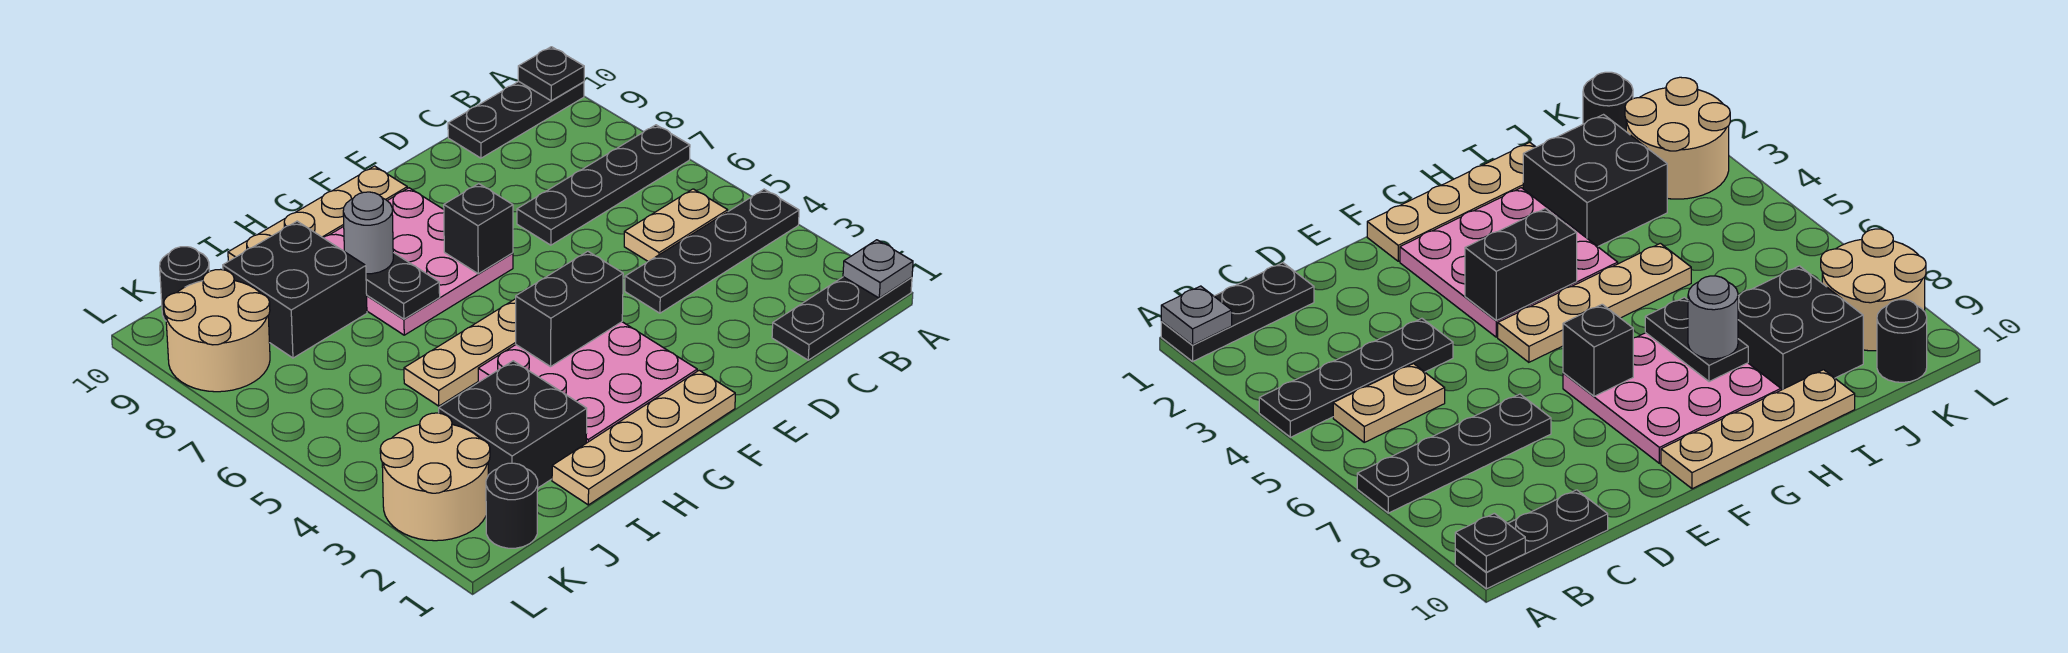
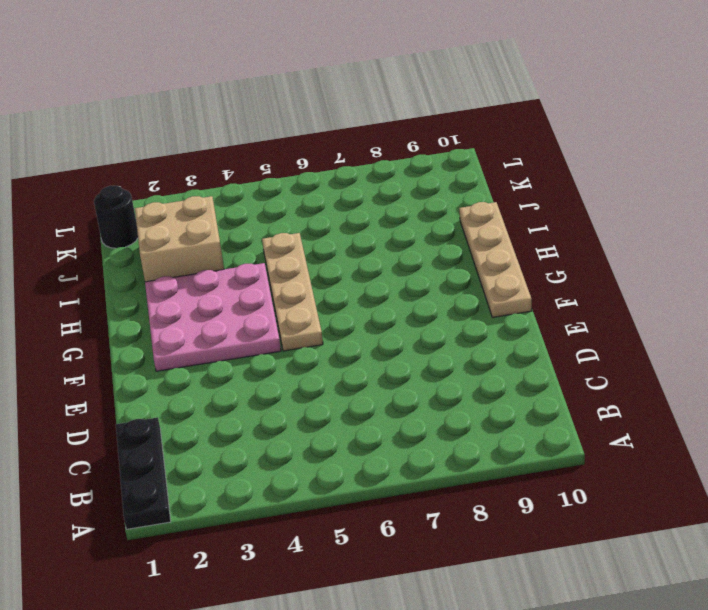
tan brick I2:J3 level 1 -> black brick I2:J3 level 1
none -> black plate A4:D4 level 1
none -> black plate A7:D7 level 1
none -> black plate A10:C10 level 1

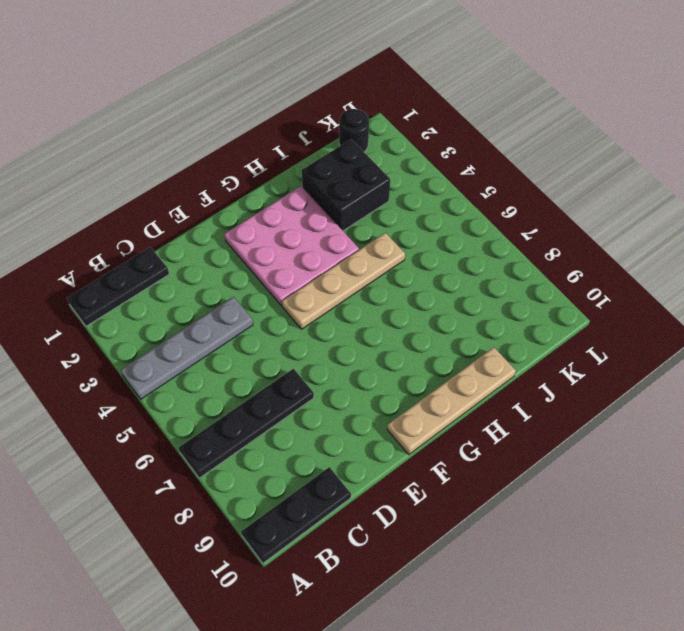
grey plate A4:D4 level 1 -> black plate A4:D4 level 1
none -> tan plate B5:C5 level 1
none -> tan plate F1:I1 level 1
none -> pink plate F7:H9 level 1

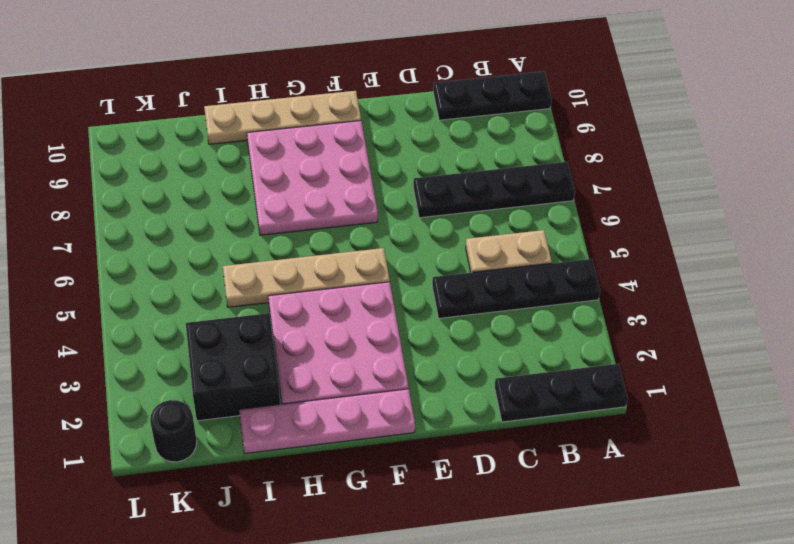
pink plate F1:I1 level 1 -> tan plate F1:I1 level 1
none -> black brick I8:J9 level 1
none -> tan round brick K2:L3 level 1
none -> tan round brick K8:L9 level 1

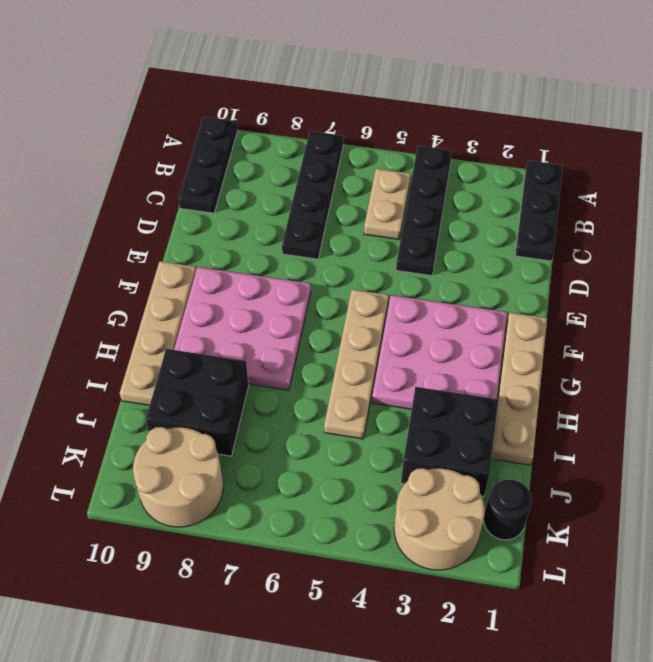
none -> black round brick K10 level 1
none -> grey plate A1 level 2
none -> black plate A10 level 2

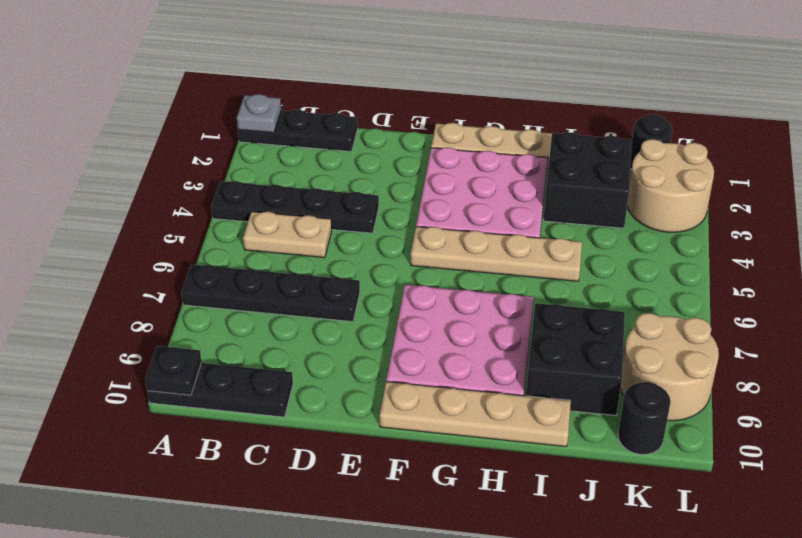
none -> black brick F4:G4 level 2
none -> black brick F7 level 2
none -> black plate H7:H8 level 2

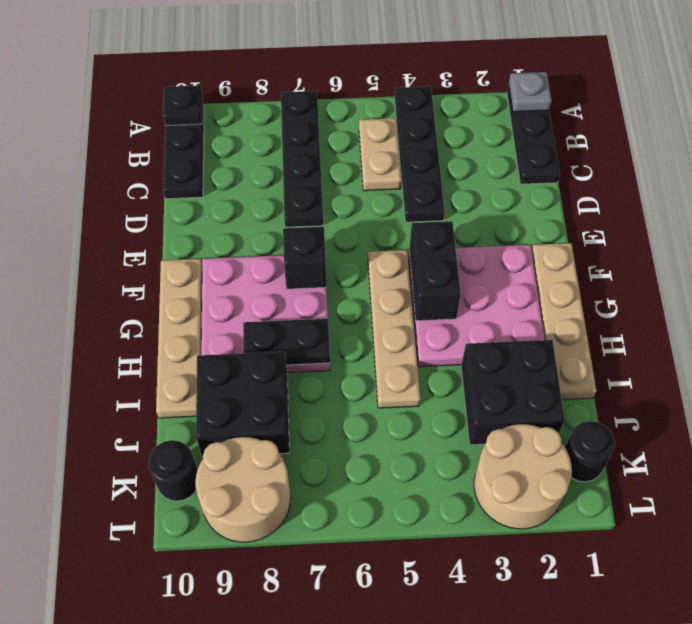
none -> grey round brick H8 level 3

